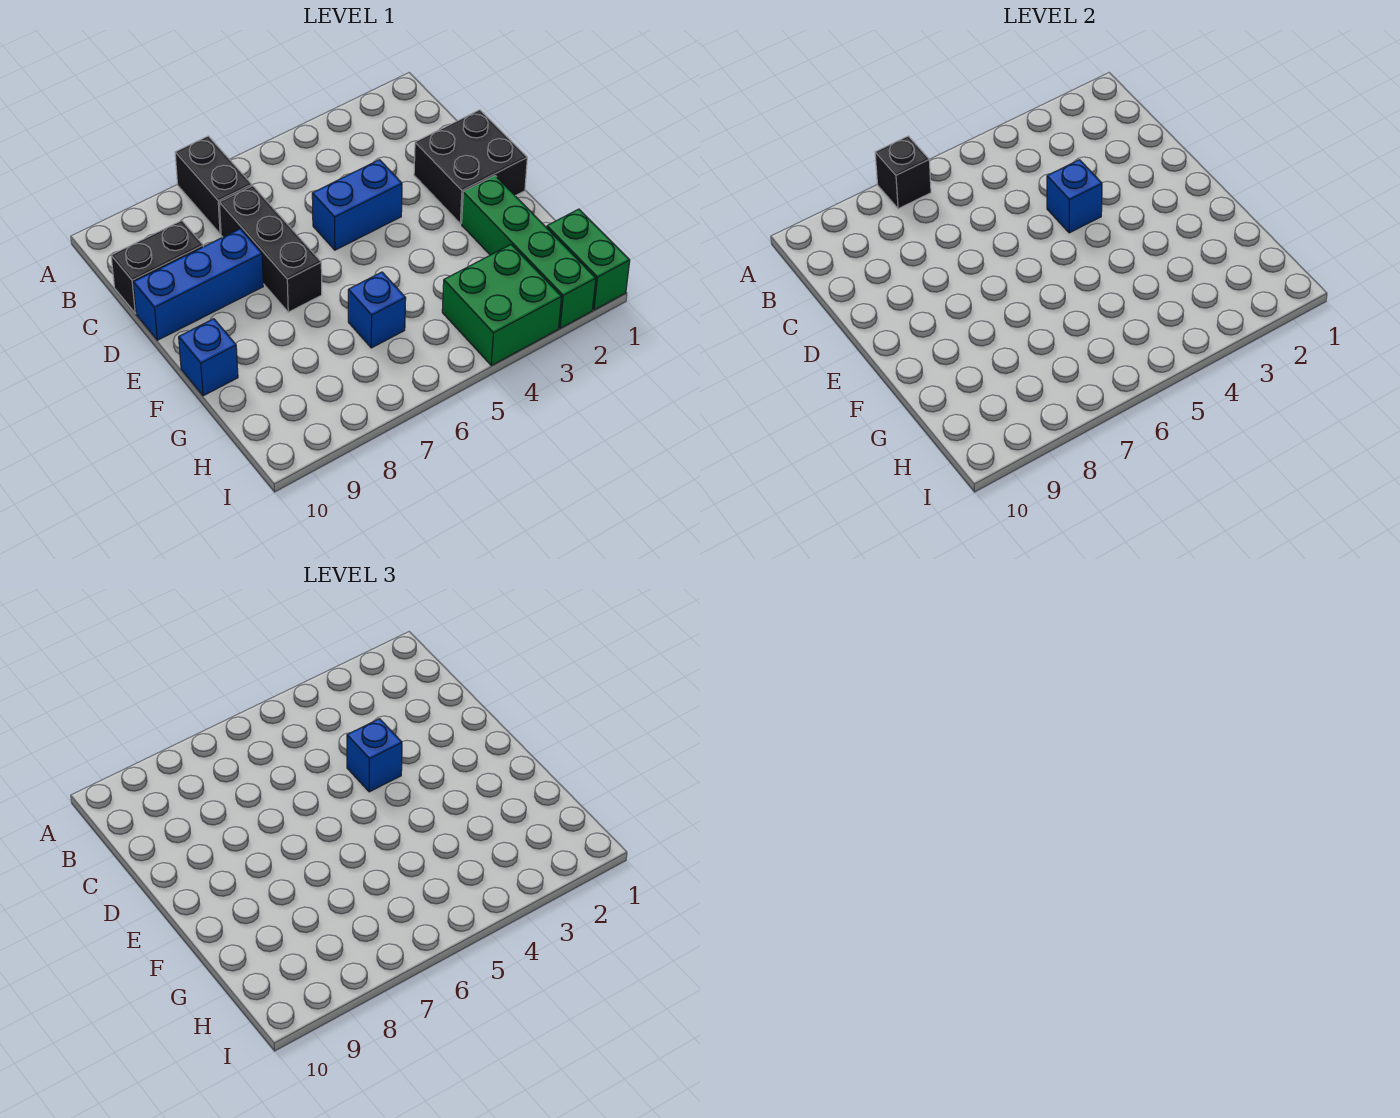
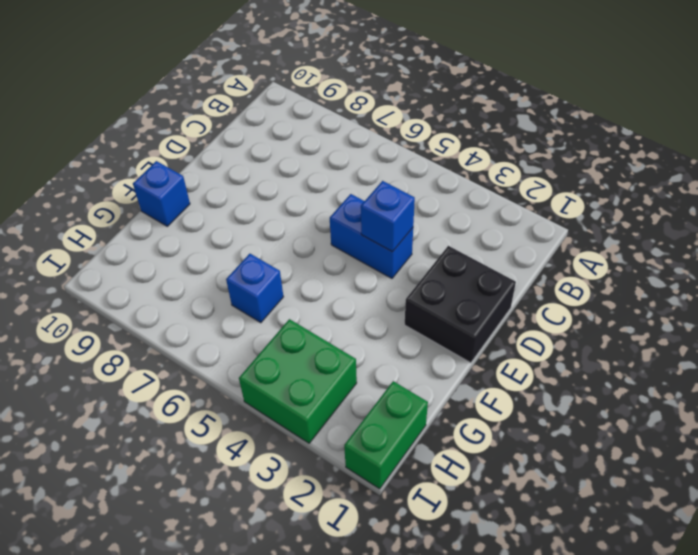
none -> black brick A7:B7 level 1
none -> black brick C7:E7 level 1
none -> black brick C9:C10 level 1

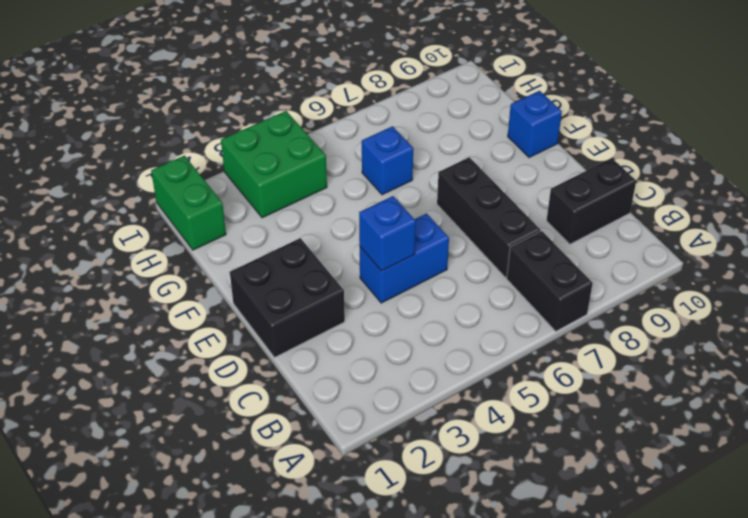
none -> blue brick D8:D10 level 1
none -> green brick F2:I2 level 1
none -> black brick A7 level 2

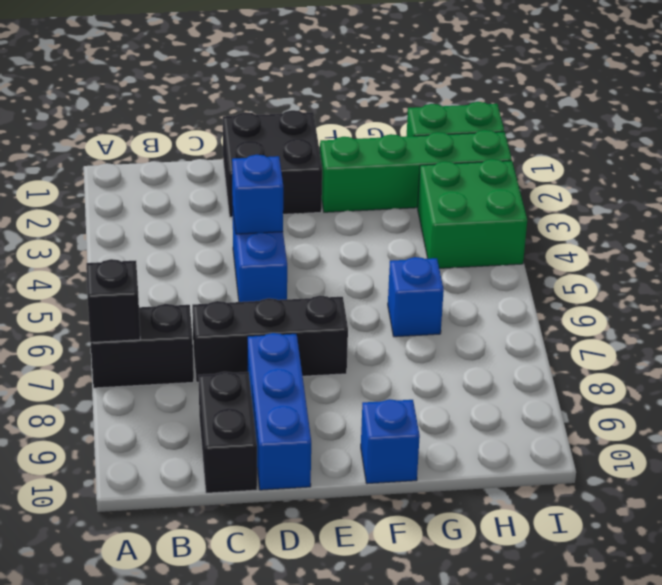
none -> blue brick D4 level 3

